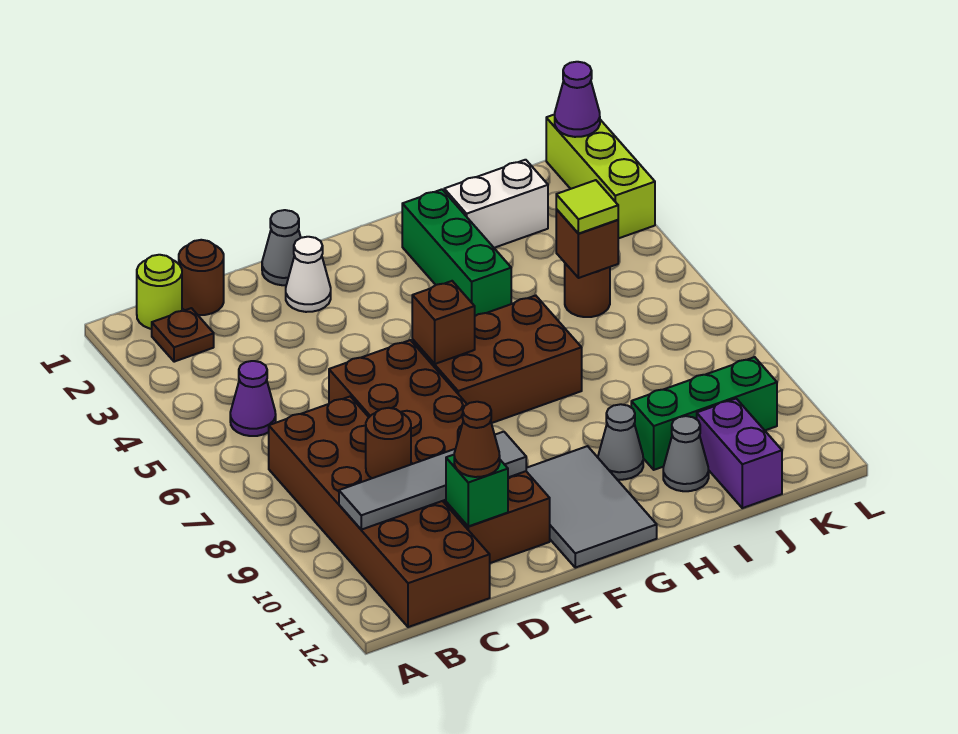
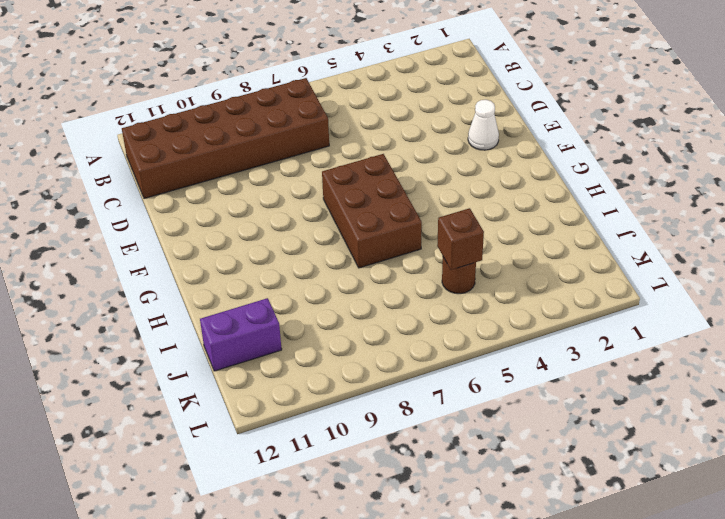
none -> lime round brick B1 level 1
none -> brown plate B2 level 1
none -> purple cone B5 level 1

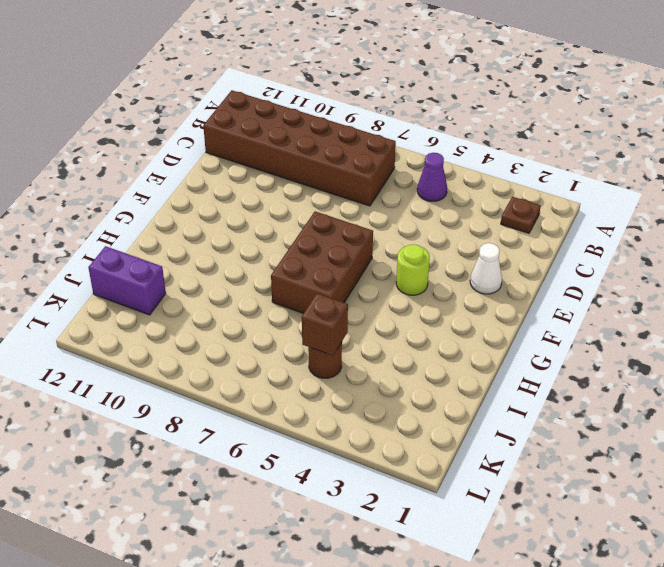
lime round brick F4 level 1 -> lime round brick B1 level 1
none -> brown round brick C1 level 1
none -> brown brick D6:E11 level 1
none -> grey cone E1 level 1

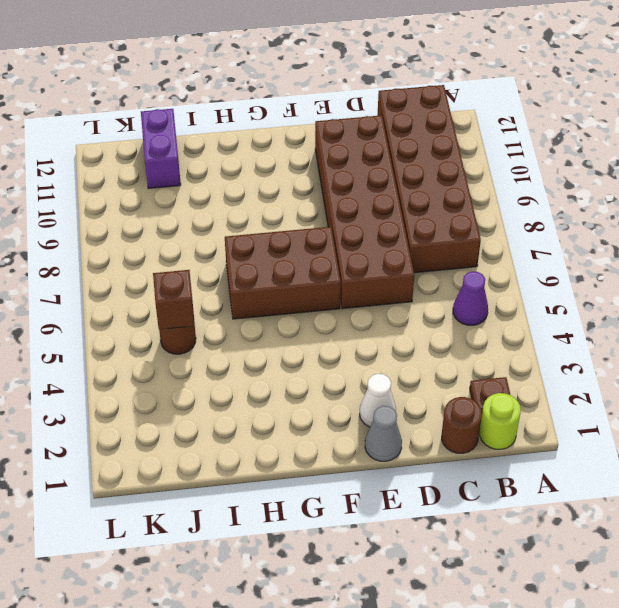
none -> grey tile F10:G12 level 1
none -> green brick H2:H4 level 1
none -> grey cone H10 level 1

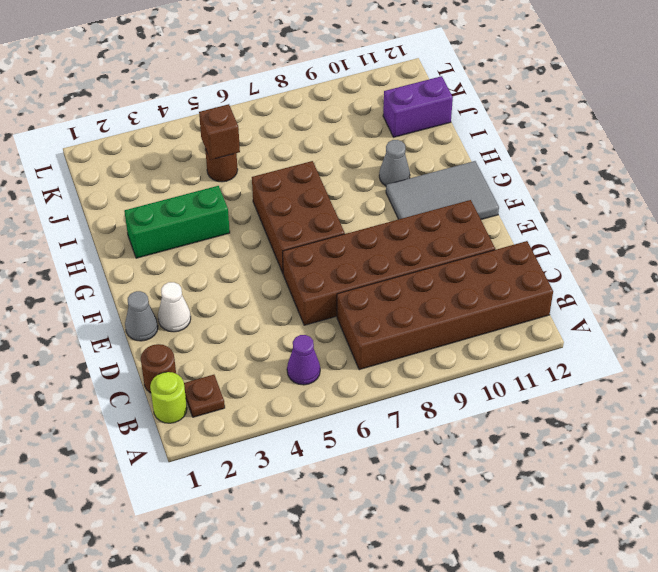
none -> white brick I2:J2 level 1
none -> green brick I10:K10 level 1
none -> grey cone I11 level 1

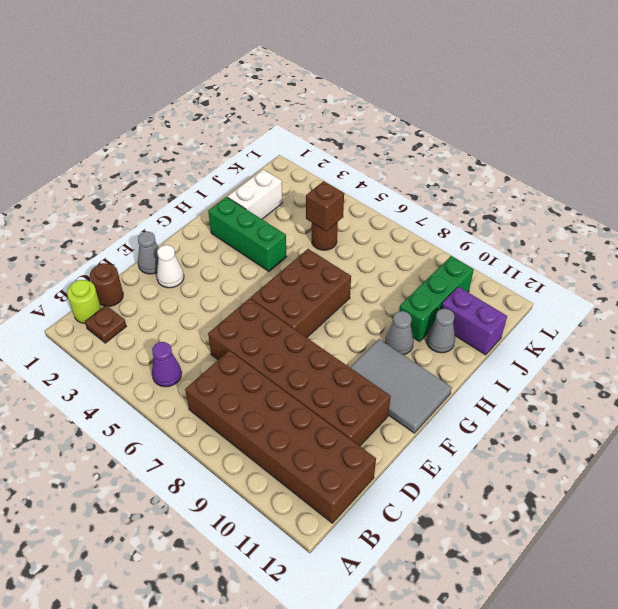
none -> lime brick L1:L3 level 1
none -> grey tile B10:E10 level 2
none -> brown round brick C9 level 2

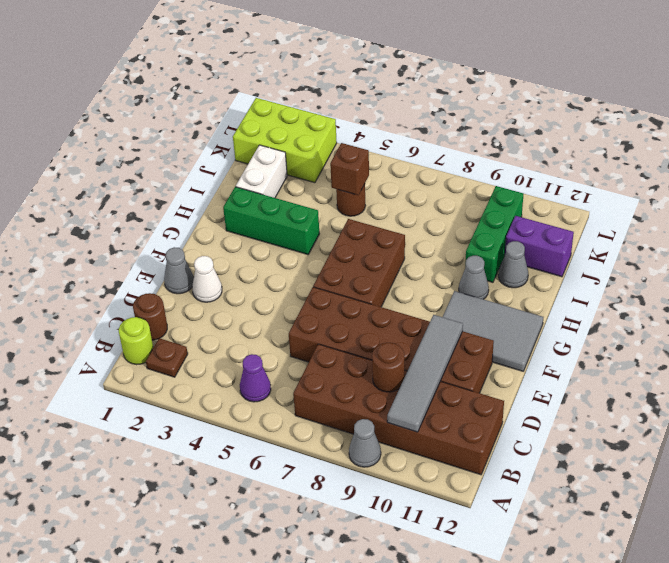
grey cone A9 level 1 -> none
lime brick K1:L3 level 1 -> lime brick L1:L3 level 1
none -> green brick D11 level 2
none -> brown brick F6 level 2
none -> purple cone L1 level 2

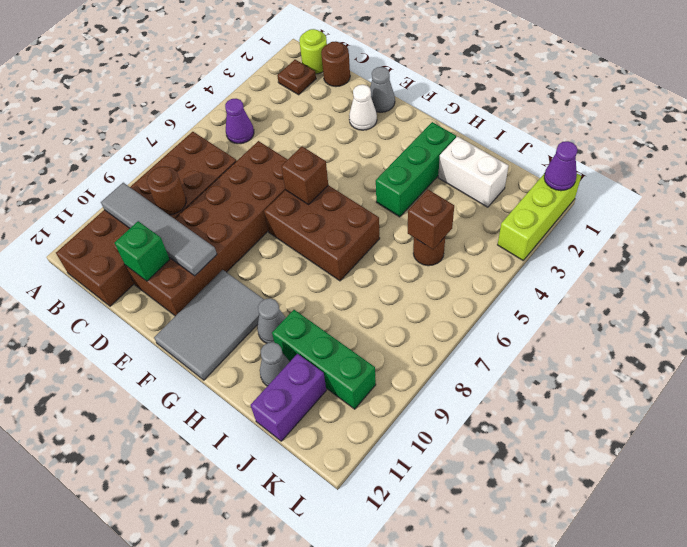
none -> brown cone D11 level 3
none -> lime tile J5 level 3

